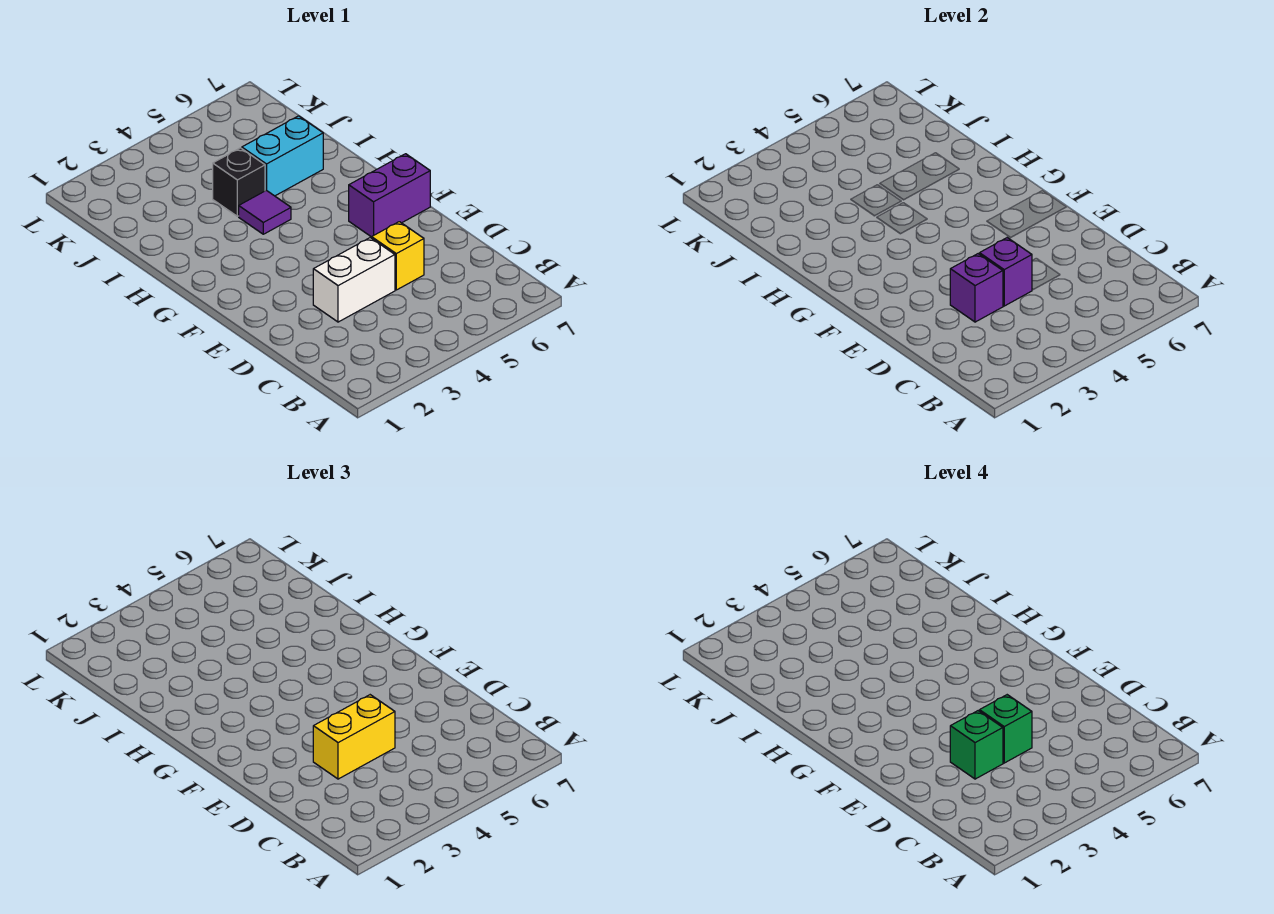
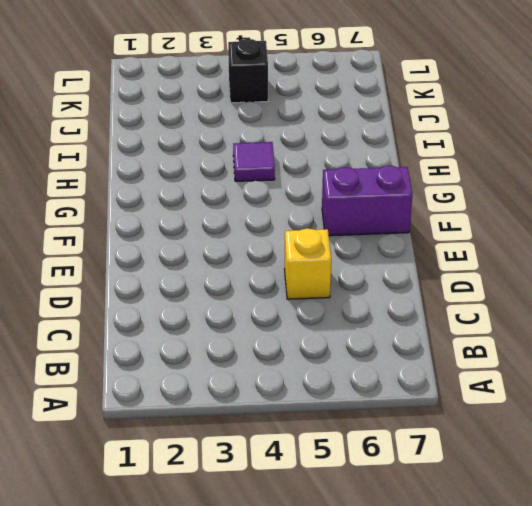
black brick K4 level 1 -> black brick I4 level 1
none -> white brick D3:D4 level 1
none -> cyan brick I5:I6 level 1

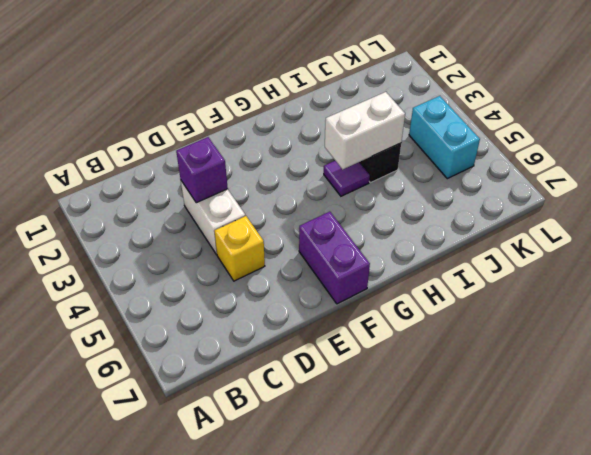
white brick H4:I4 level 2 -> none
cyan brick K4:K5 level 1 -> cyan brick I5:I6 level 1
none -> purple brick D4 level 2
none -> yellow brick D3:D4 level 3

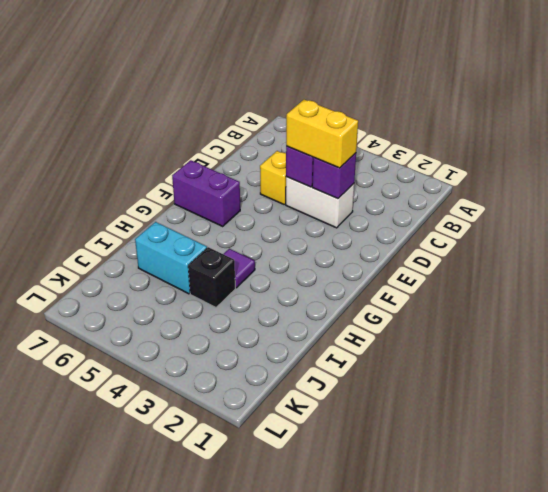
none -> green brick D3 level 4
none -> green brick D4 level 4

